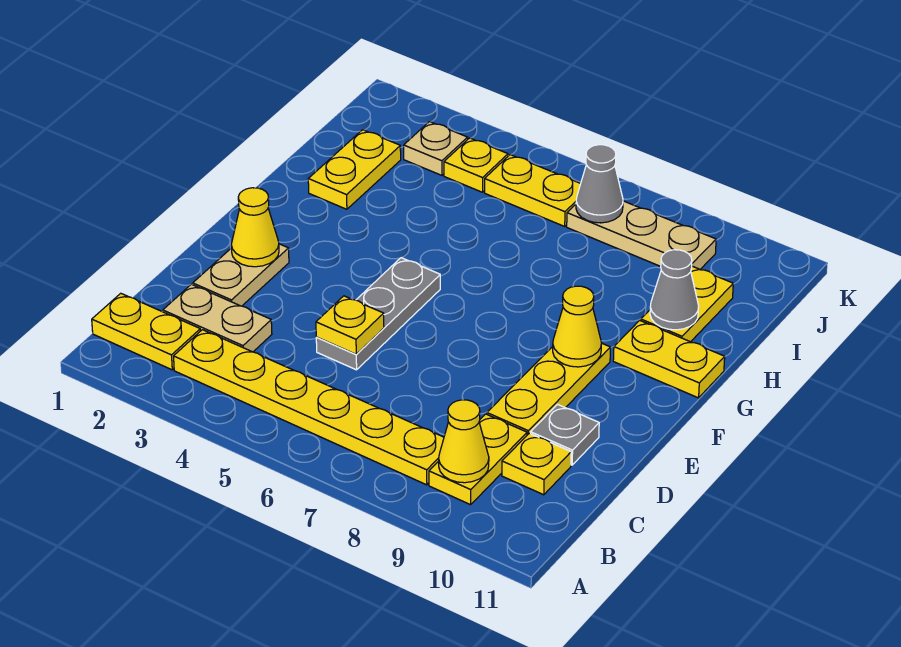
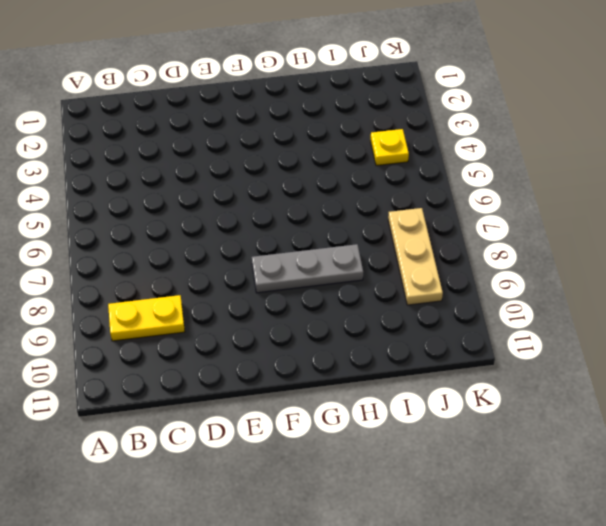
grey plate F8:H8 level 1 -> grey plate D5:F5 level 1
none -> yellow plate B1:B2 level 1
none -> yellow plate B3:B8 level 1
none -> tan plate C2:C3 level 1

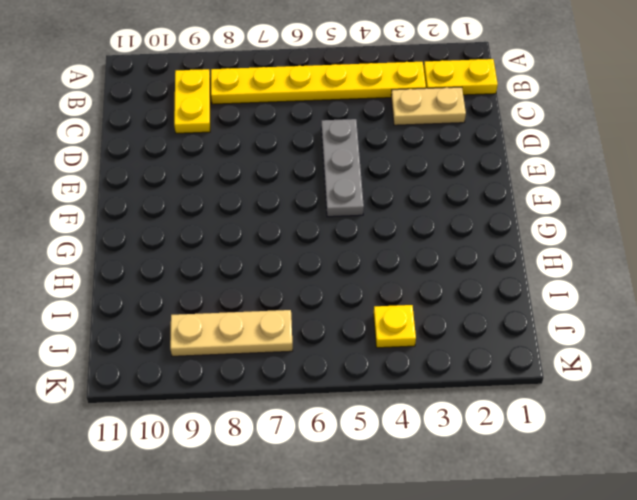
none -> yellow plate C10 level 1
none -> tan plate D2:E2 level 1
none -> yellow plate D9:F9 level 1

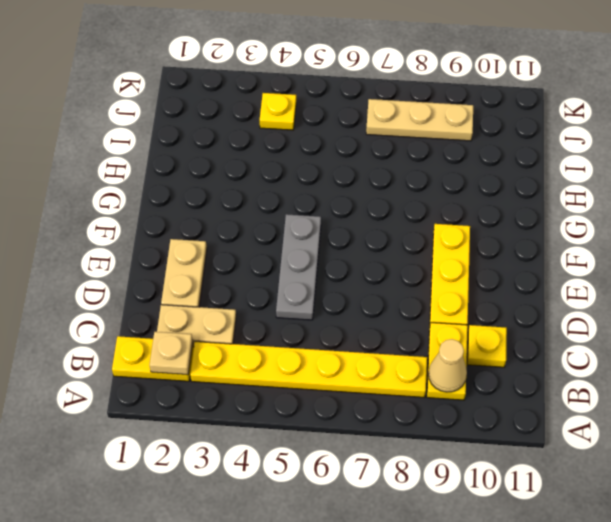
tan plate B2 level 2 -> tan plate J3 level 1
tan cone B9 level 2 -> yellow cone B9 level 2
none -> grey plate D10 level 1
none -> yellow plate G10:G11 level 1
none -> yellow plate H2:I2 level 1

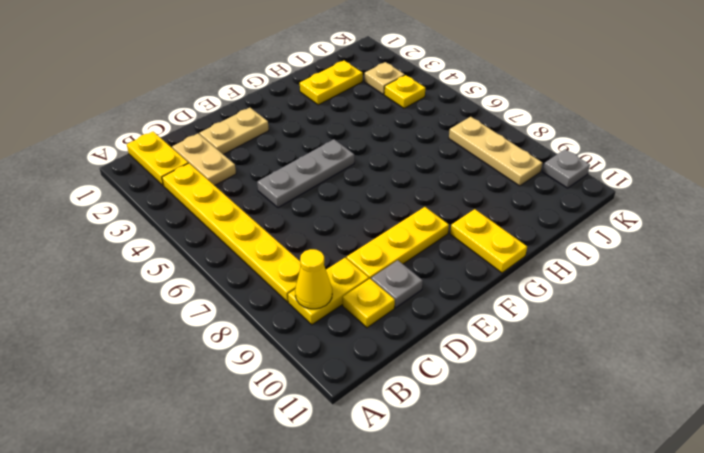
grey plate K10 level 1 -> none
none -> yellow plate H10:I10 level 1
none -> yellow plate J5:J6 level 1
none -> yellow plate D5 level 2

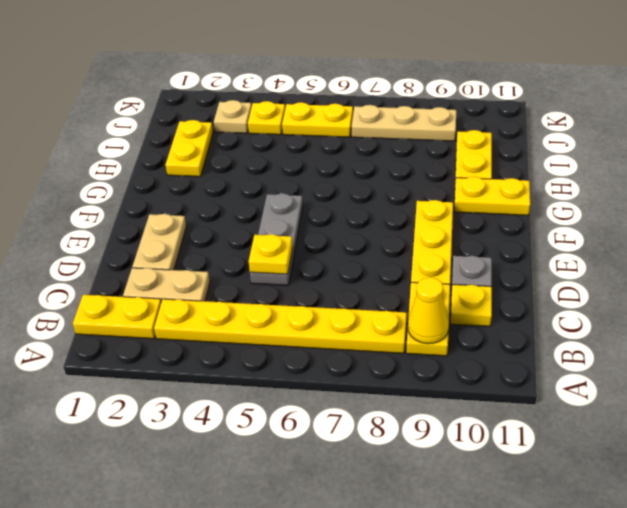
none -> yellow cone E2 level 2
none -> yellow cone F9 level 2
none -> grey cone H10 level 2

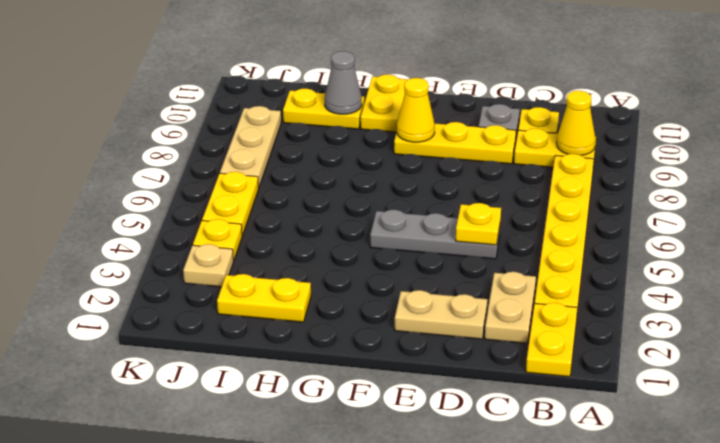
none -> yellow cone E2 level 2
none -> grey cone J7 level 2

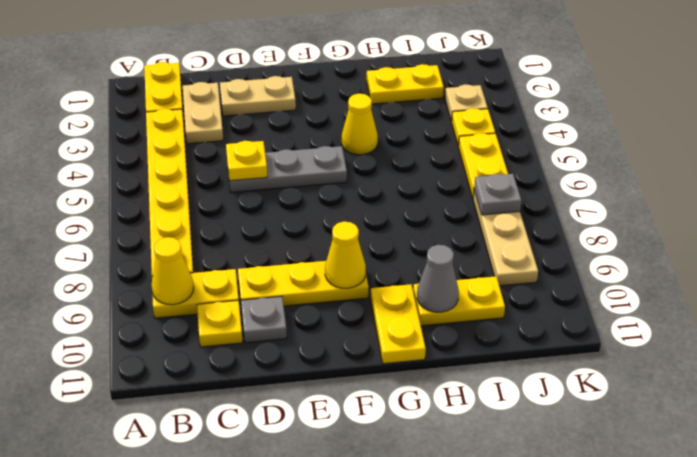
yellow cone G4 level 1 -> yellow cone E2 level 2
grey plate J7 level 2 -> grey cone J7 level 2

